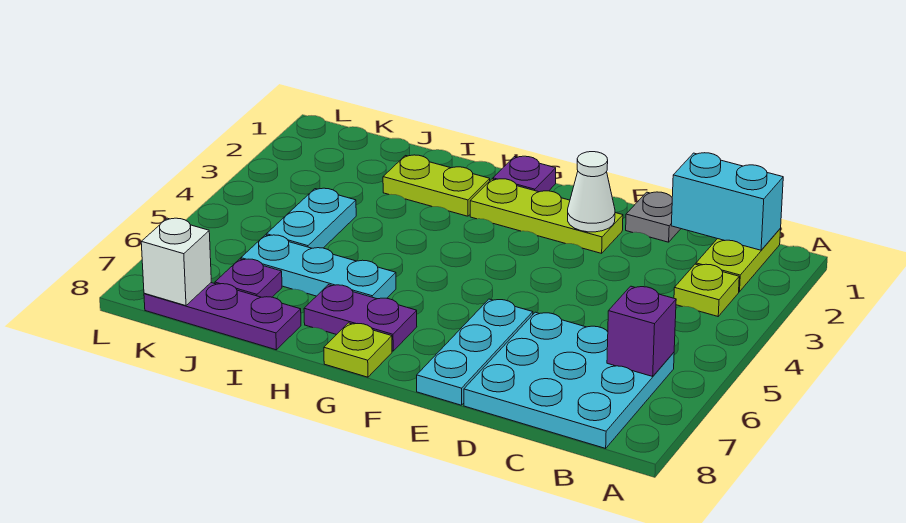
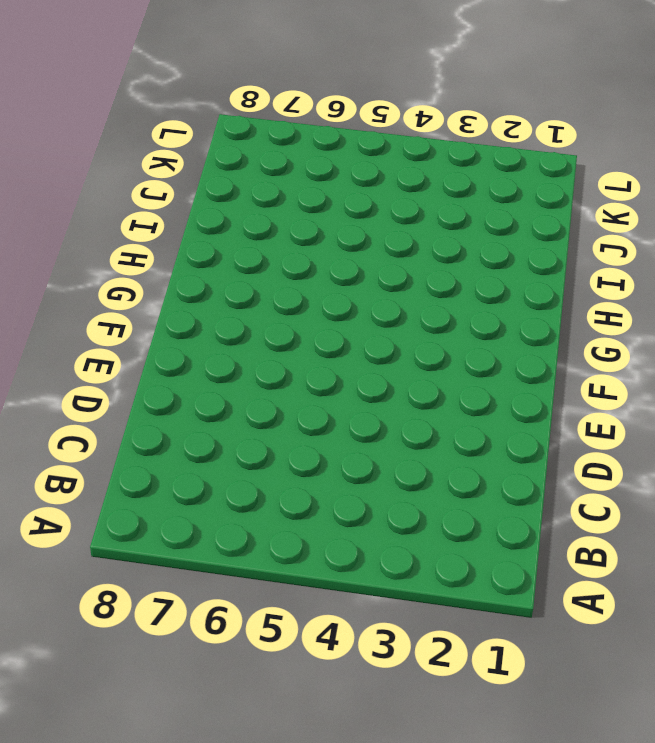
none -> lime plate B1:B2 level 1
none -> lime plate B3 level 1
none -> cyan plate B6:D8 level 1

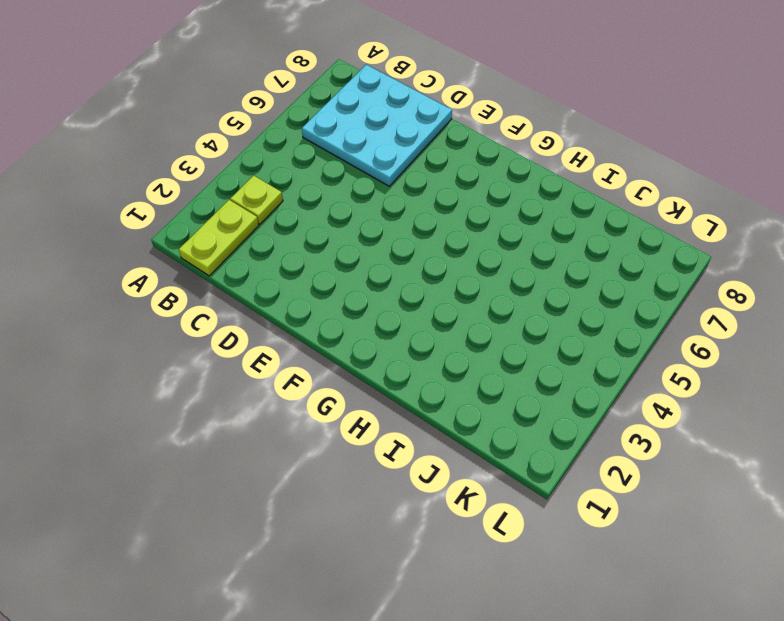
none -> grey plate D1 level 1
none -> lime plate E2:G2 level 1
none -> cyan plate E6:E8 level 1

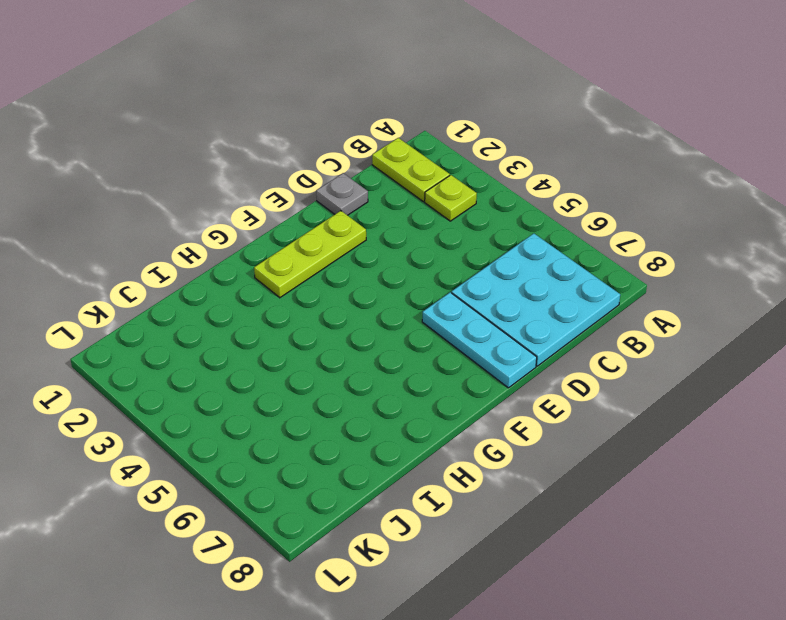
none -> purple plate G1 level 1
none -> purple plate G7:H7 level 1
none -> lime plate G8 level 1

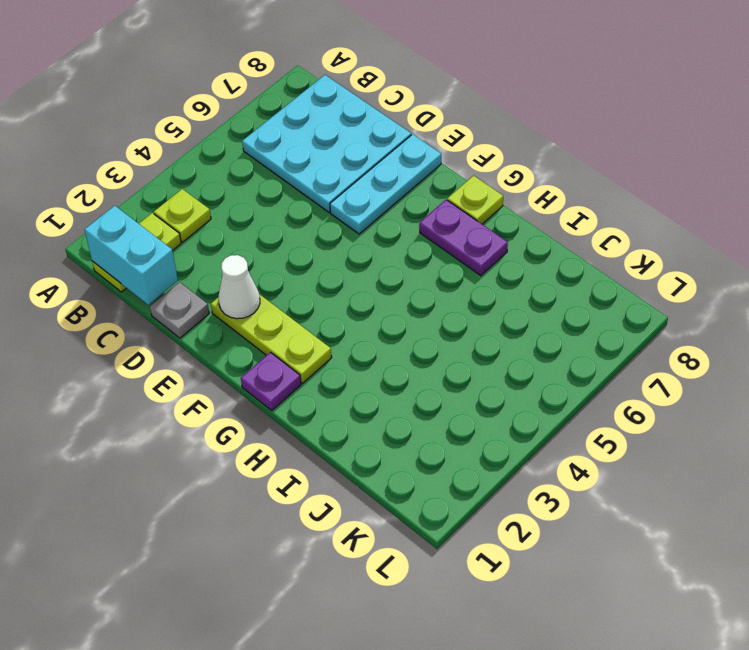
none -> lime plate H2:I2 level 1
none -> cyan plate H6:J6 level 1
none -> purple plate I8:K8 level 1

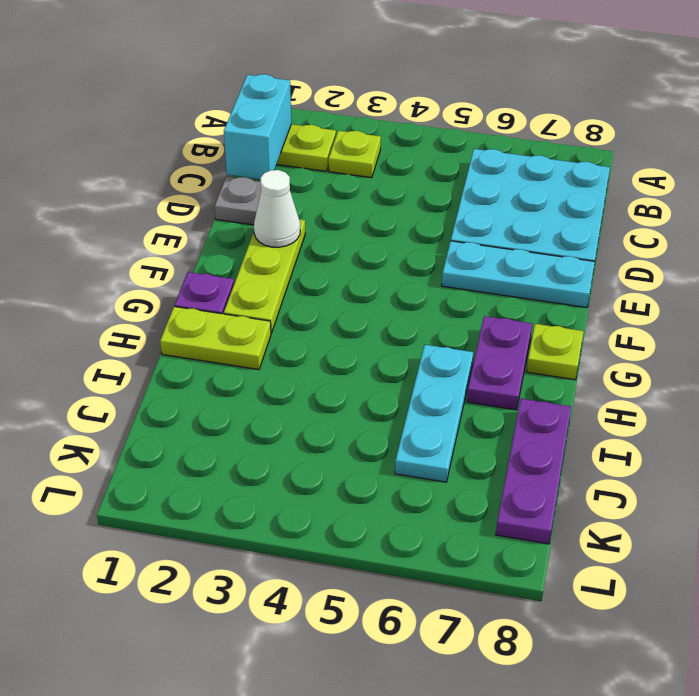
lime plate H1:H2 level 1 -> lime plate H2:I2 level 1
none -> cyan plate J4:J5 level 1
none -> purple plate J7 level 1
none -> purple brick B6 level 2

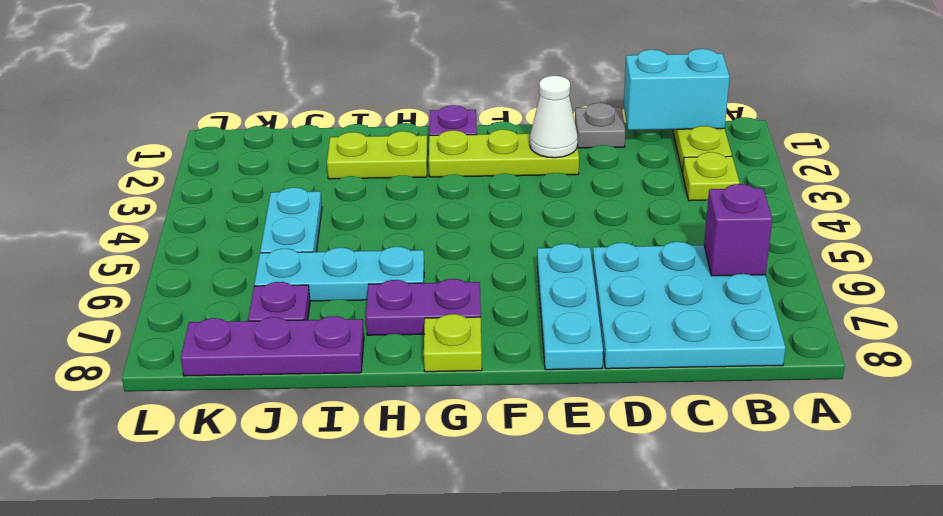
none -> white brick K8 level 2

